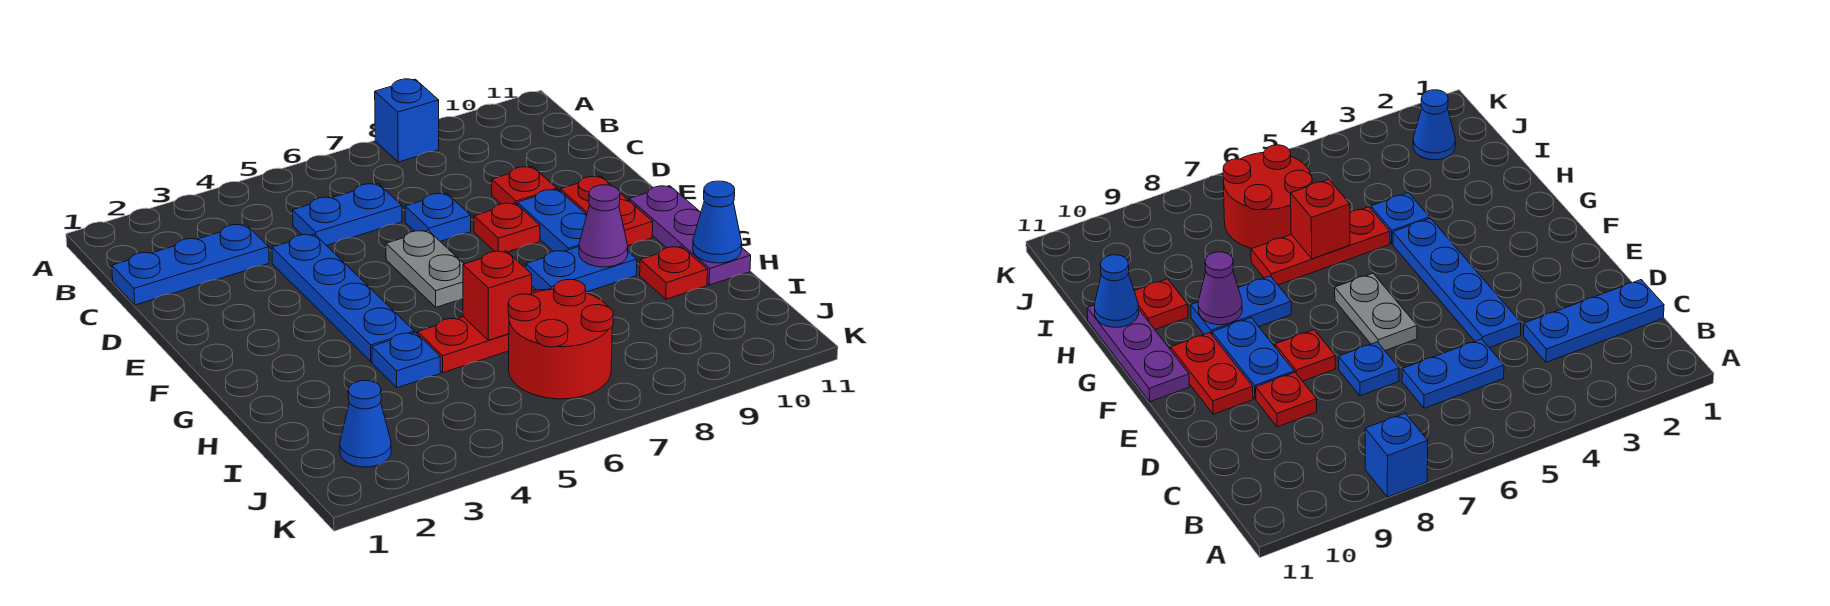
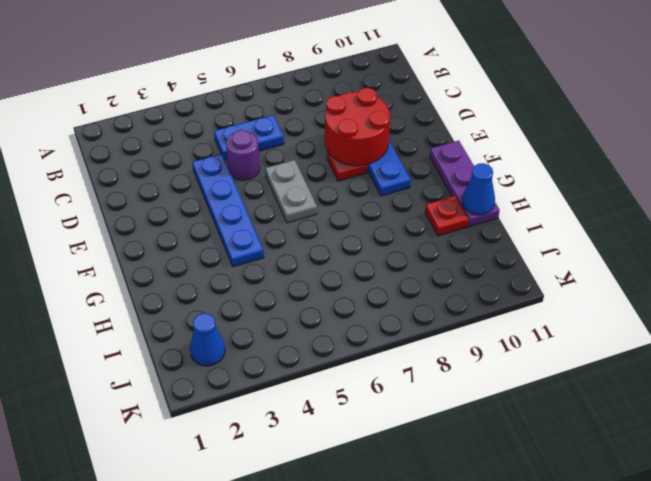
purple round brick D5 level 1 -> none
red round brick D8:E9 level 2 -> red round brick I6:J7 level 1
none -> blue brick A8 level 1
none -> blue plate C1:C3 level 1
none -> blue plate D7 level 1

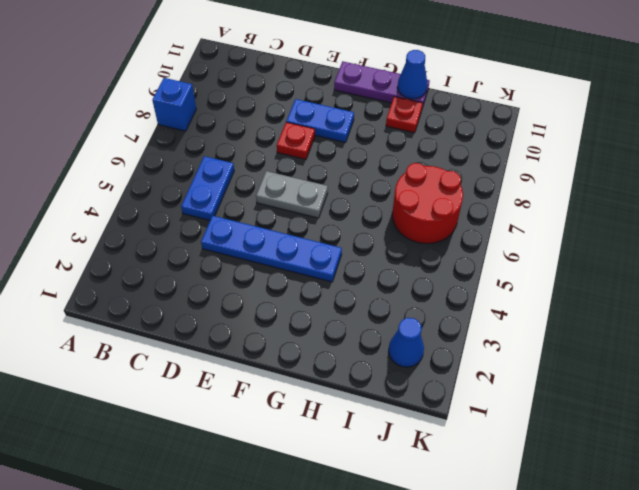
none -> blue plate C1:C3 level 1
none -> blue plate D7 level 1
none -> red plate D9 level 1

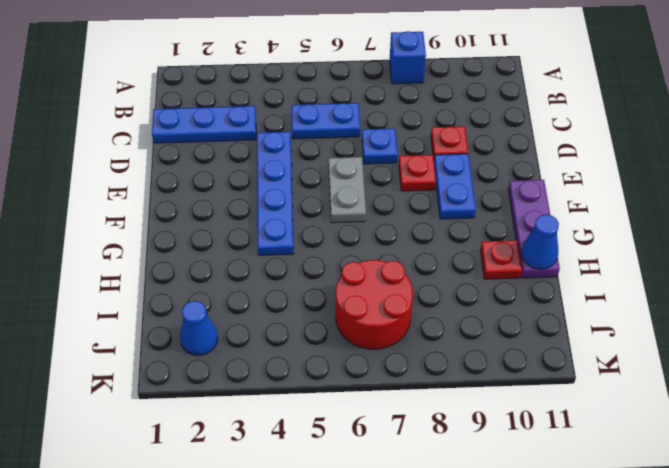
none -> red plate E10:F10 level 1
none -> blue plate G8:G9 level 1
none -> blue plate H4 level 1

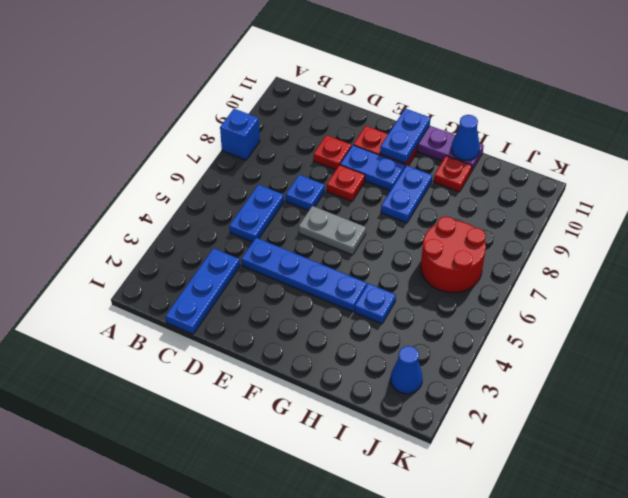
blue plate F10:F11 level 2 -> none
none -> red plate H5:H7 level 1
none -> purple cone G9 level 2
none -> red brick H6 level 2

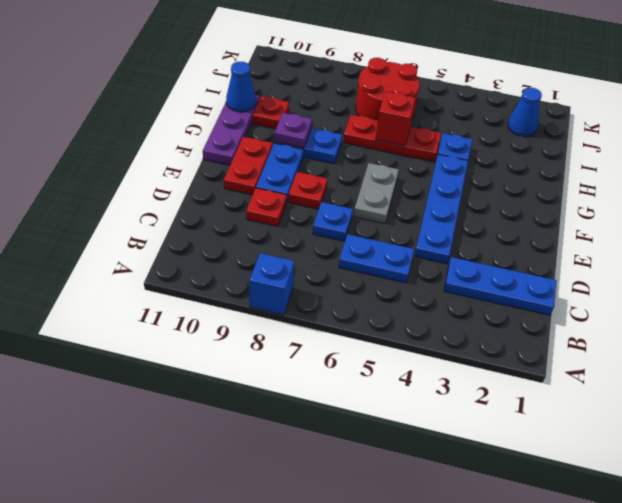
purple plate G9 level 2 -> purple cone G9 level 2

